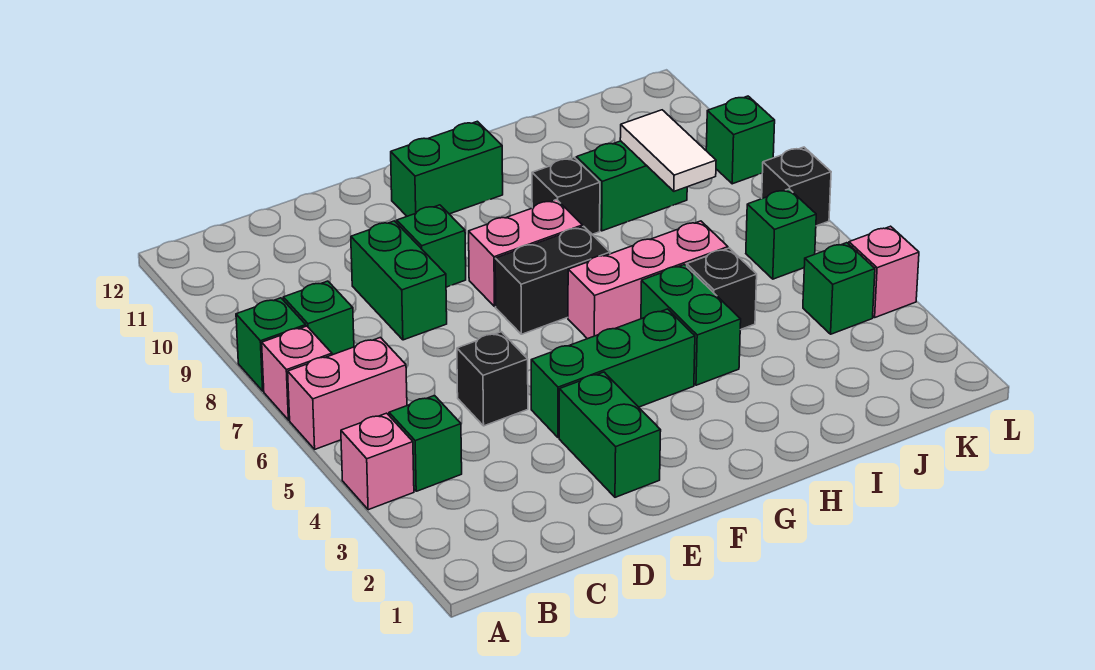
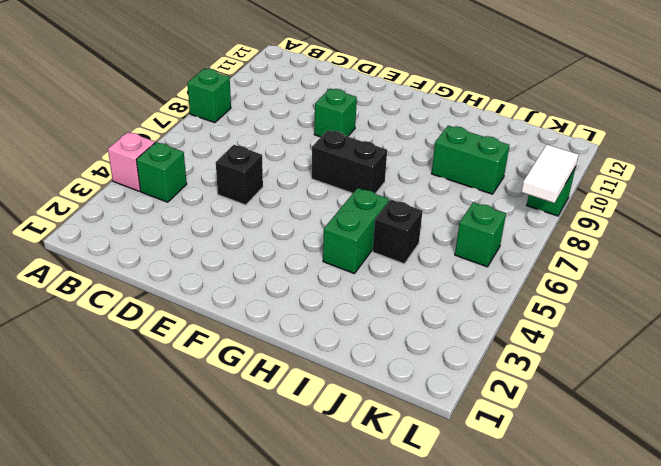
white tile L8:L9 level 2 -> white tile J8:J9 level 2
none -> pink brick A6:B6 level 1
none -> pink brick A7 level 1
none -> green brick B8 level 1

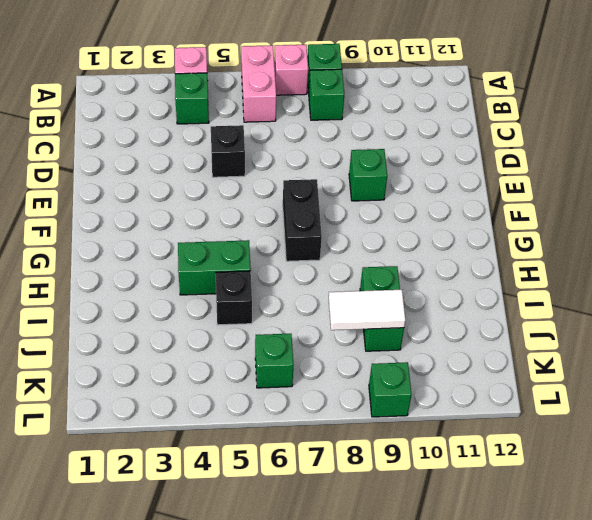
none -> green brick D8:D9 level 1
none -> green brick E2:E3 level 1
none -> green brick E4:G4 level 1

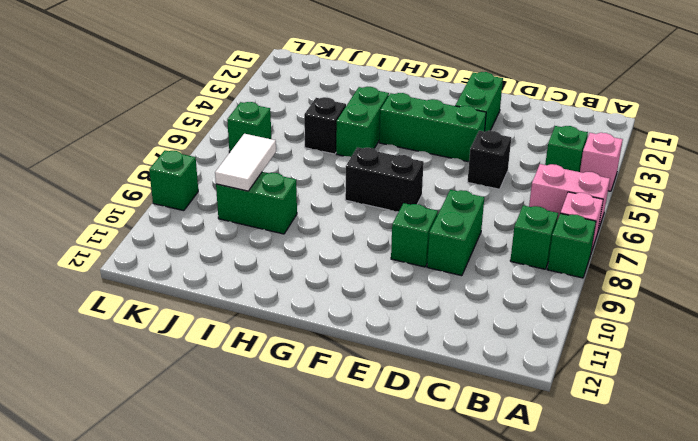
none -> pink brick F8:G8 level 1
none -> green brick F11:G11 level 1
none -> pink brick G6:I6 level 1

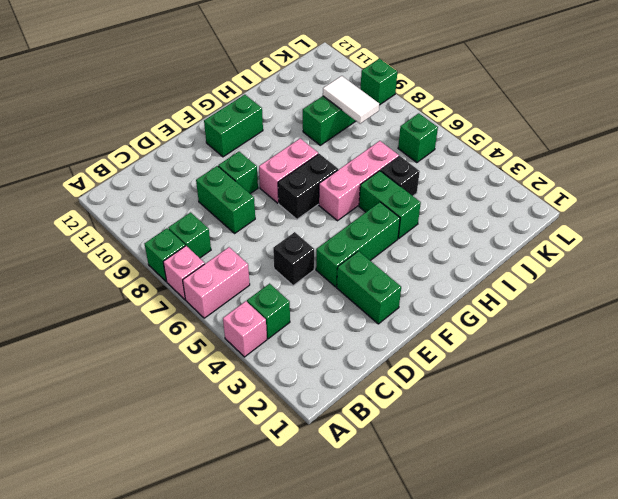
none -> black brick H9 level 1
none -> green brick K4 level 1
none -> pink brick L4 level 1

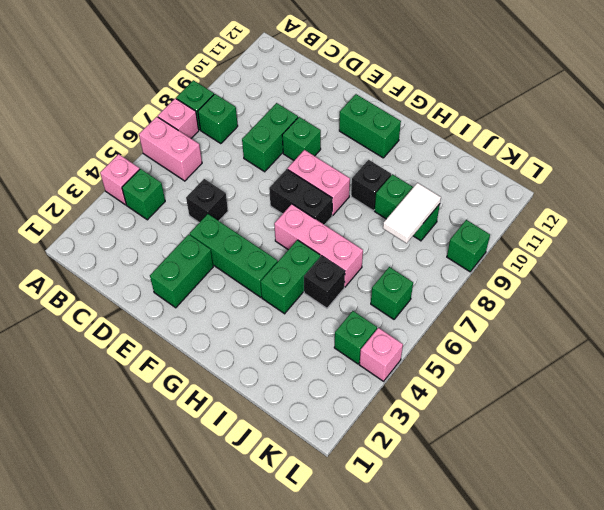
none -> black brick L7 level 1

